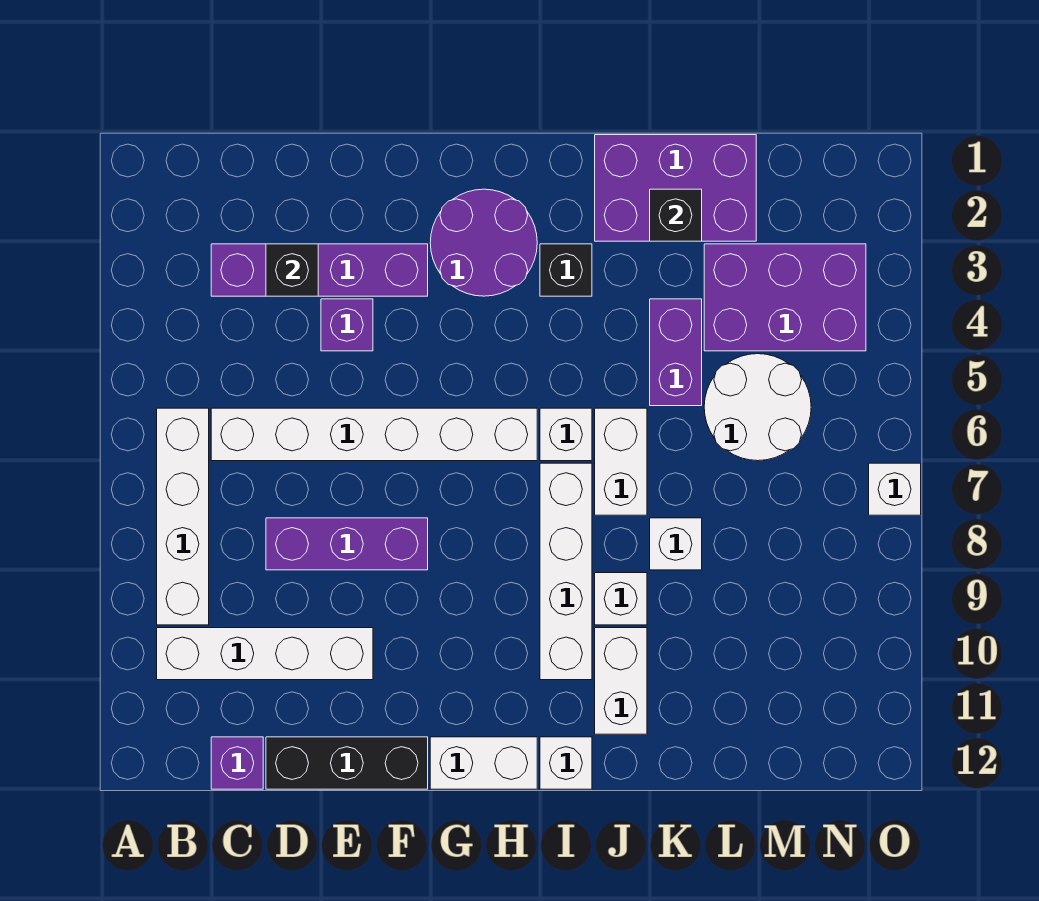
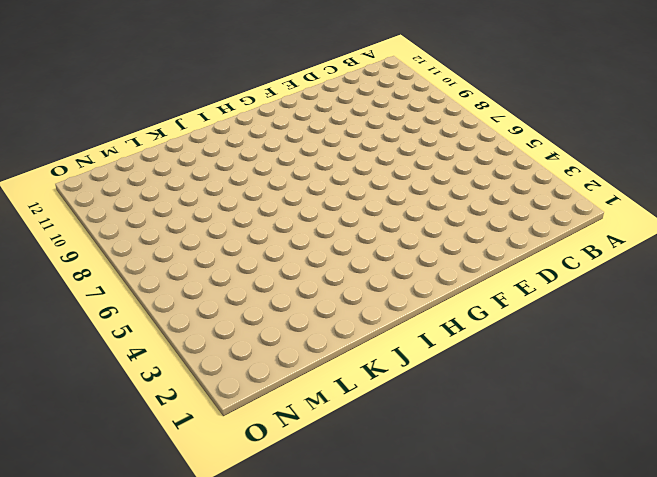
none -> white brick B6:B9 level 1
none -> white brick B10:E10 level 1
none -> purple brick C3:F3 level 1

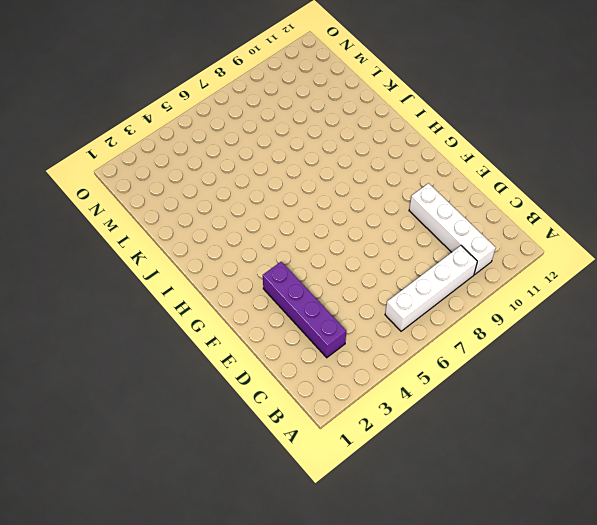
none -> white brick C6:H6 level 1
none -> purple brick C12 level 1
none -> purple brick D8:F8 level 1

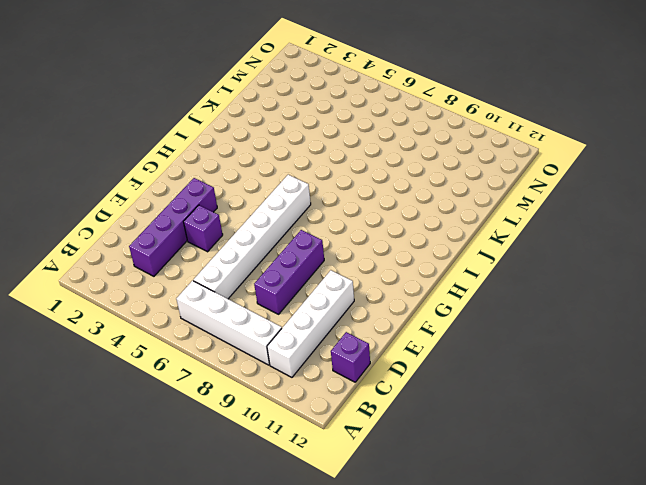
none -> black brick D12:F12 level 1
none -> purple round brick G2:H3 level 1
none -> white brick G12:H12 level 1

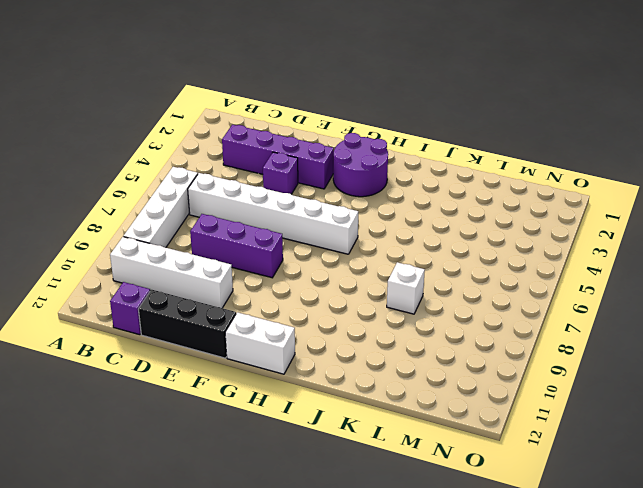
none -> black brick I3 level 1
none -> white brick I6 level 1
none -> white brick I7:I10 level 1

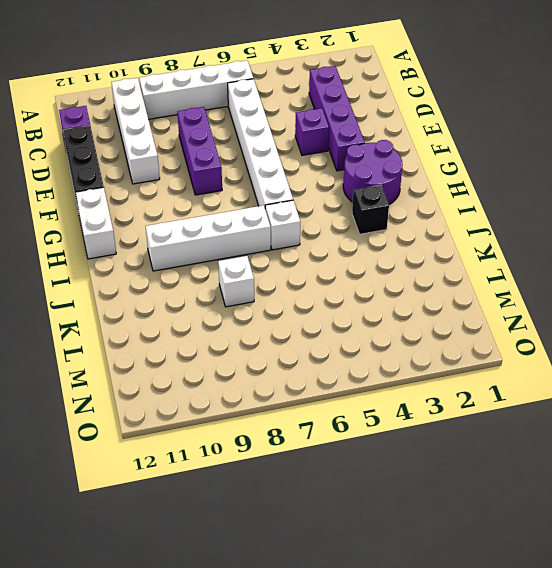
none -> white brick I12 level 1
none -> purple brick J1:L2 level 1
none -> white brick J6:J7 level 1

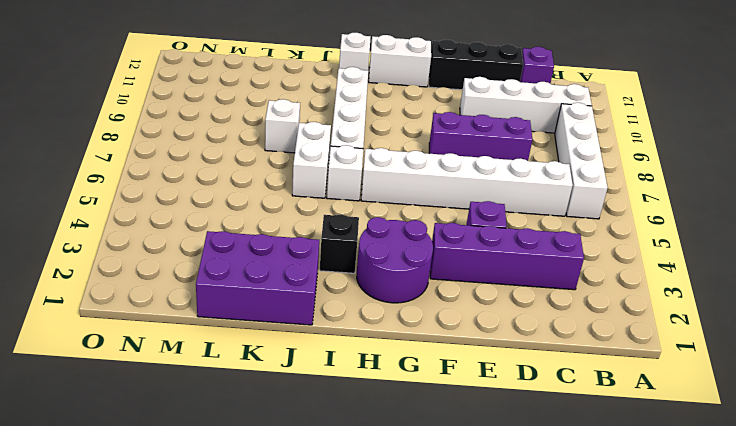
none -> white brick J9 level 1
none -> white brick J10:J11 level 1
none -> purple brick K4:K5 level 1

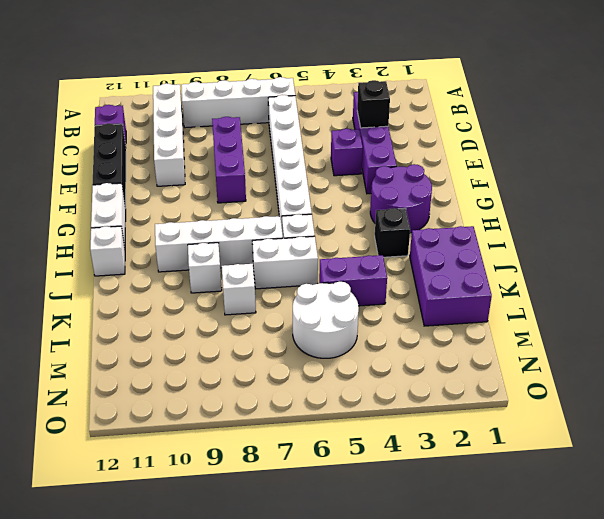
none -> white brick J10:J11 level 1
none -> purple brick L3:N4 level 1
none -> white brick O7 level 1

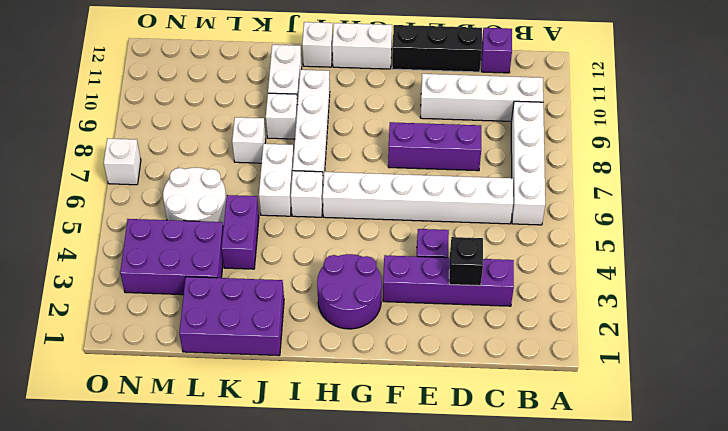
none -> black brick I3 level 1
none -> black brick K2 level 2

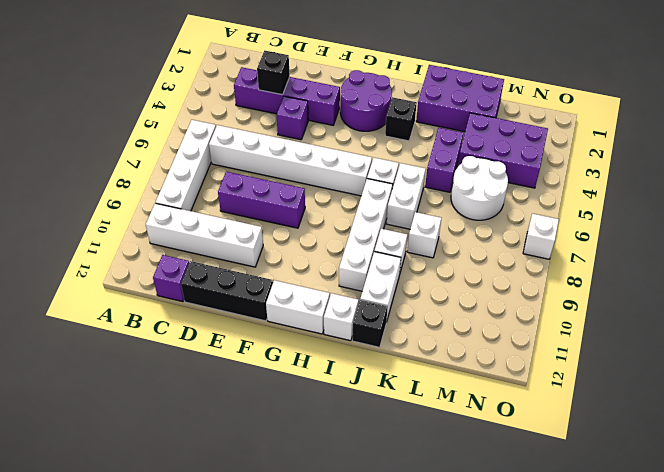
black brick J12 level 1 -> black brick K2 level 2

